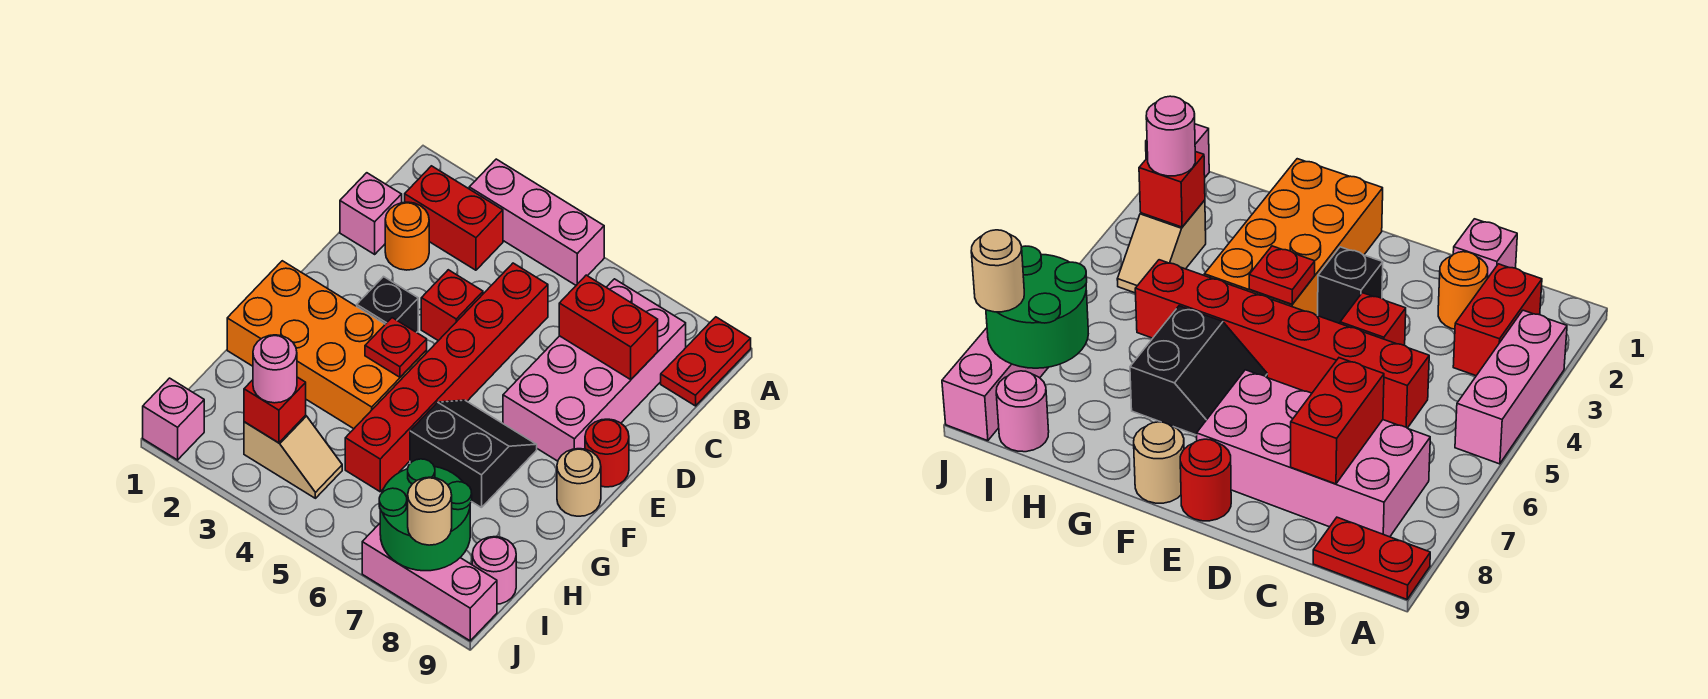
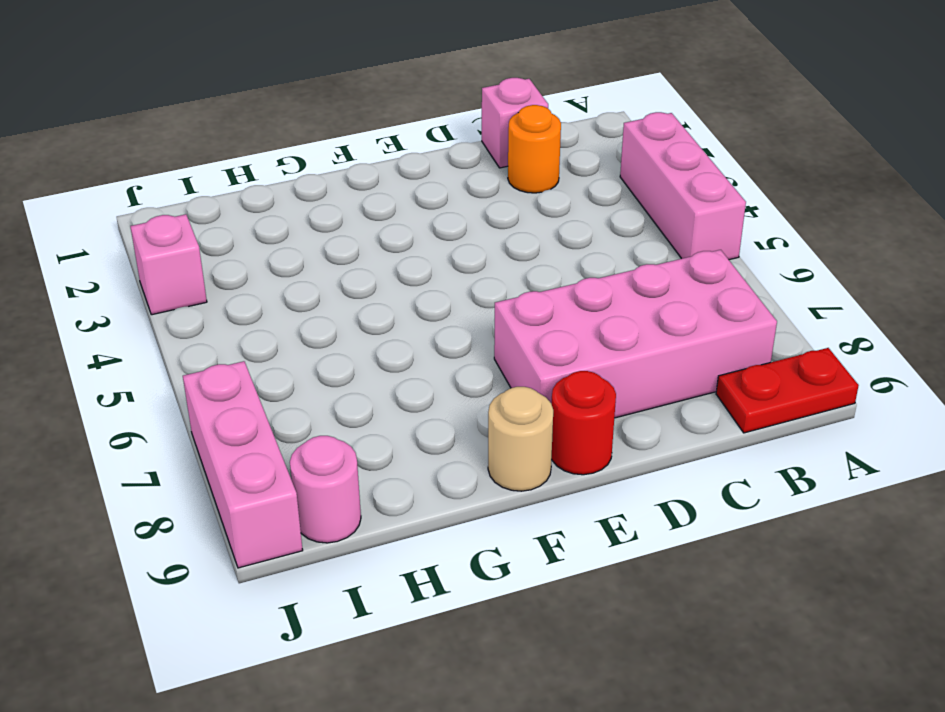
pink brick J3 level 1 -> pink brick J1 level 1
none -> red brick B2:B3 level 1
none -> red brick C5:H5 level 1
none -> red brick D4 level 1

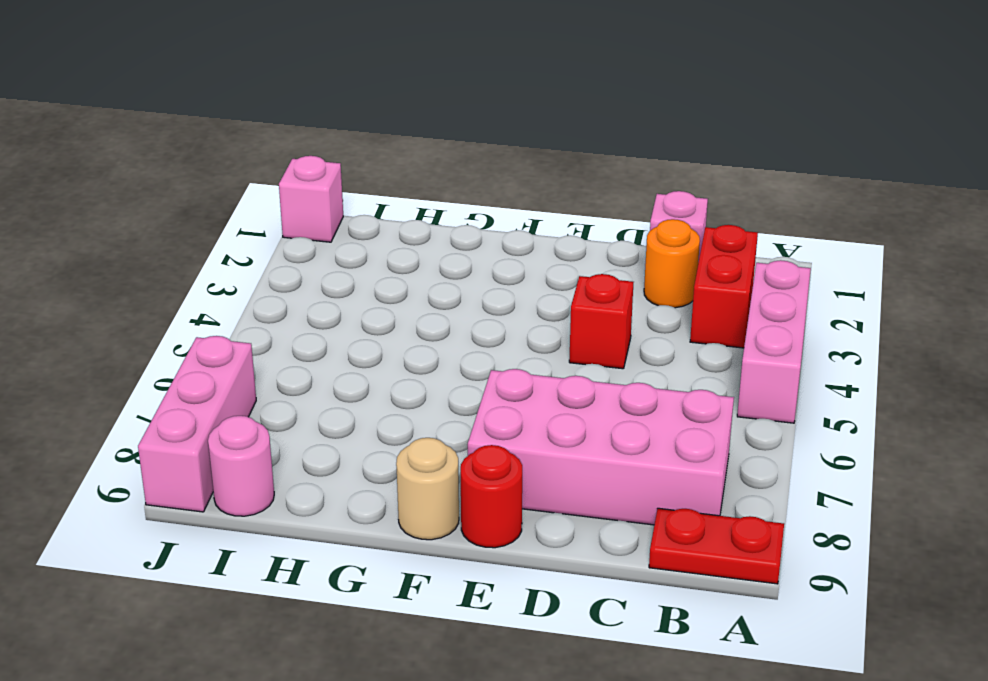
none -> red brick C5:H5 level 1
none -> black brick E3 level 1
none -> orange brick F1:G4 level 1

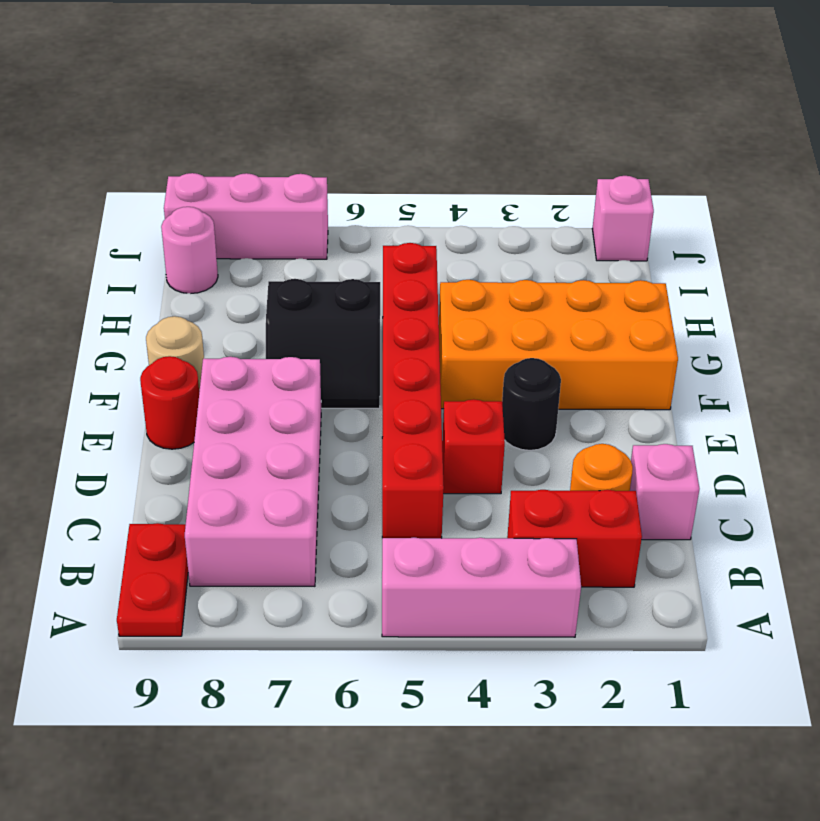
black round brick E3 level 1 -> black brick E3 level 1
none -> tan slope I3:I4 level 1 top 3
none -> red brick C7:C8 level 2
none -> red plate F4 level 2

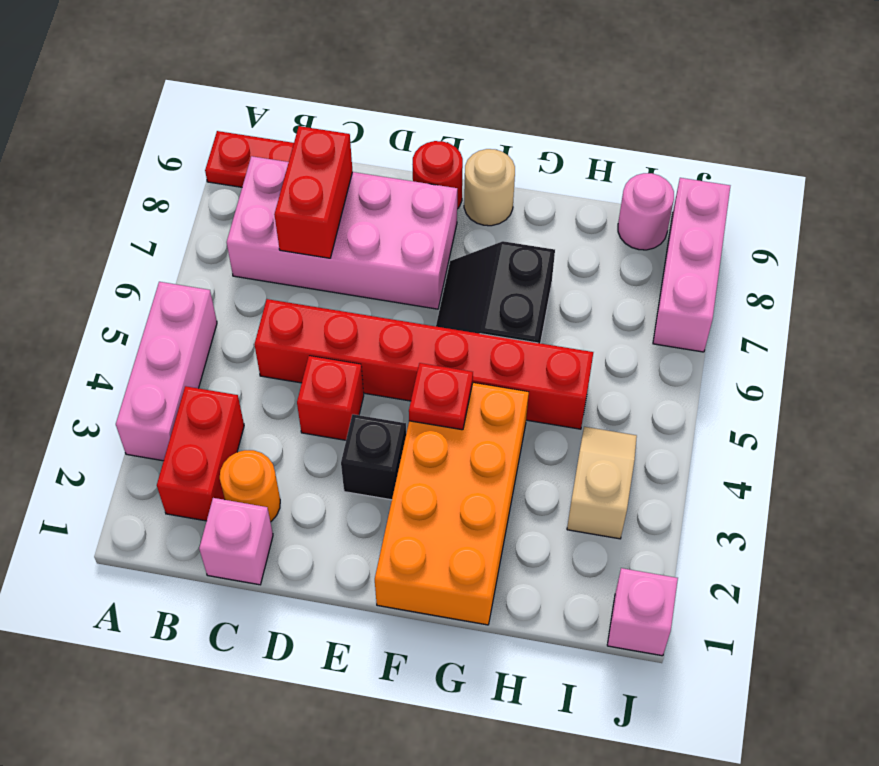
none -> red brick I3 level 2
none -> green round brick I7:J8 level 2
none -> pink round brick I3 level 3

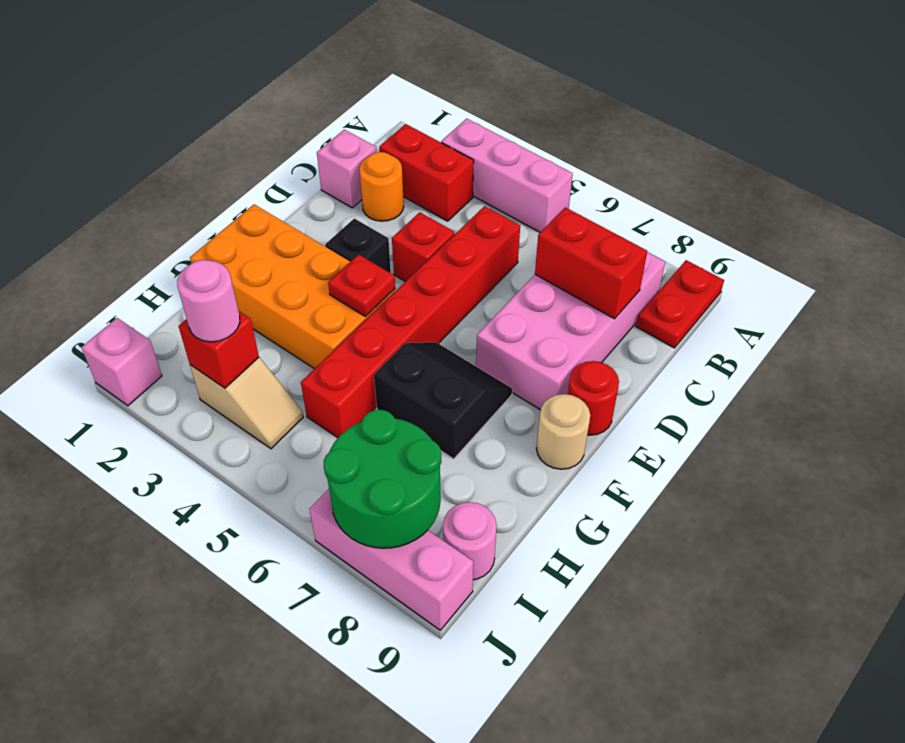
none -> tan round brick J8 level 3

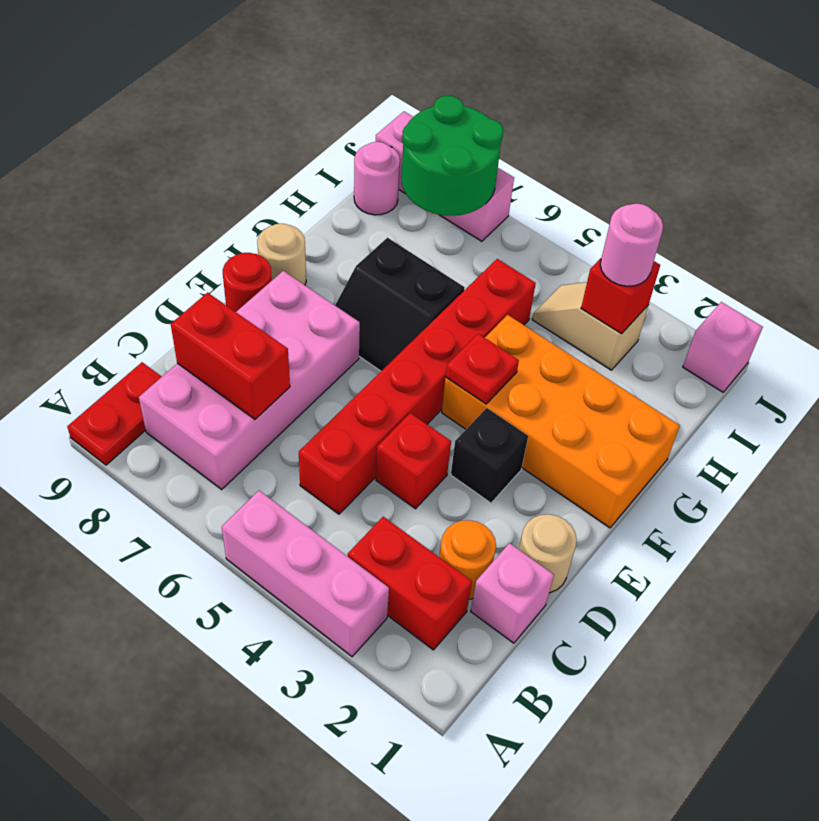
tan round brick D1 level 1 -> tan round brick J8 level 3

